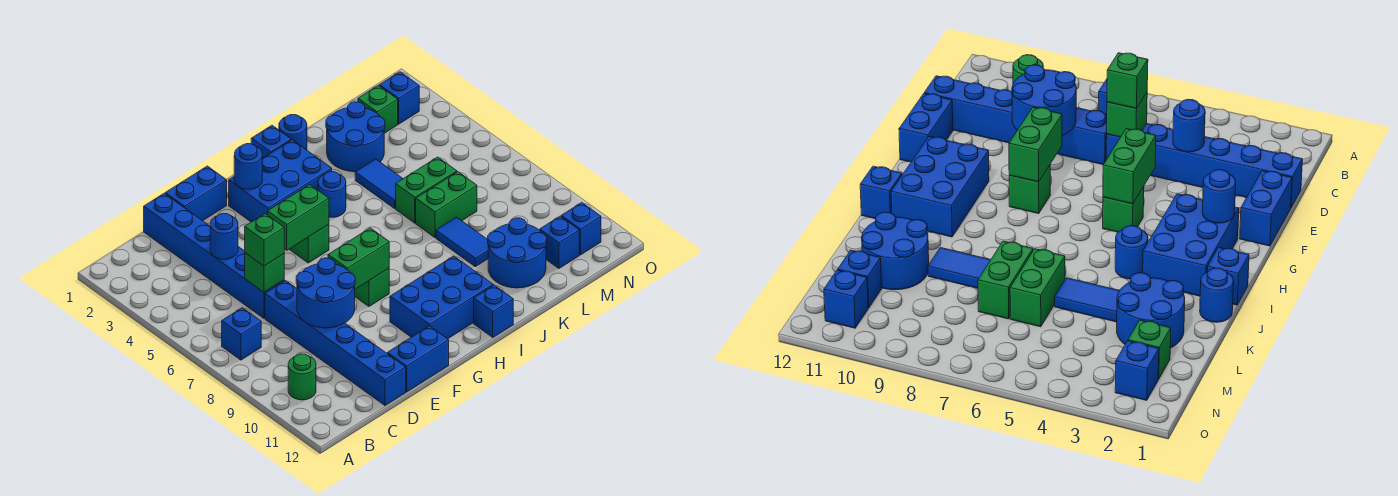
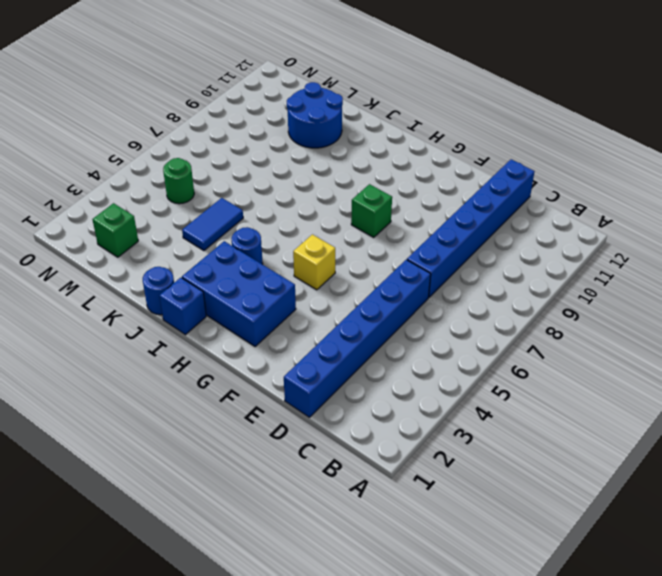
yellow brick G5 level 1 -> green brick G5 level 1
green round brick M5 level 1 -> green round brick B10 level 1
none -> blue brick B7 level 1
none -> blue brick E1:F1 level 1
none -> blue brick E12:F12 level 1
none -> blue brick G10:I11 level 1

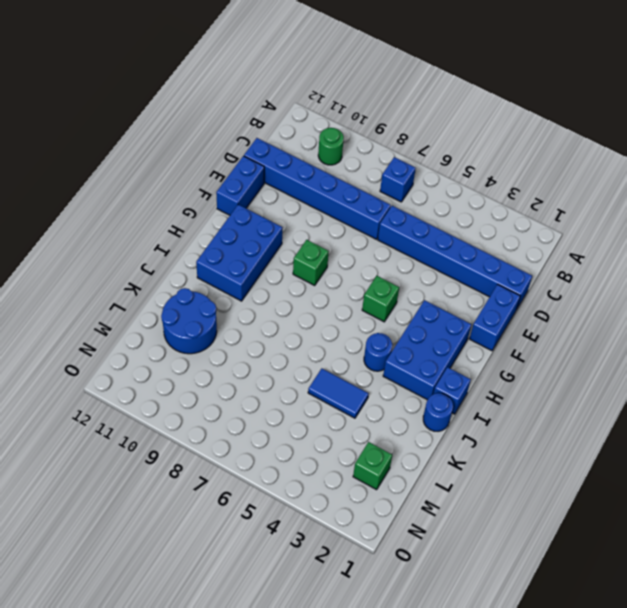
none -> blue brick I12 level 1
none -> blue round brick K2:L3 level 1
none -> green brick K6:L6 level 1
none -> green brick K7:L7 level 1

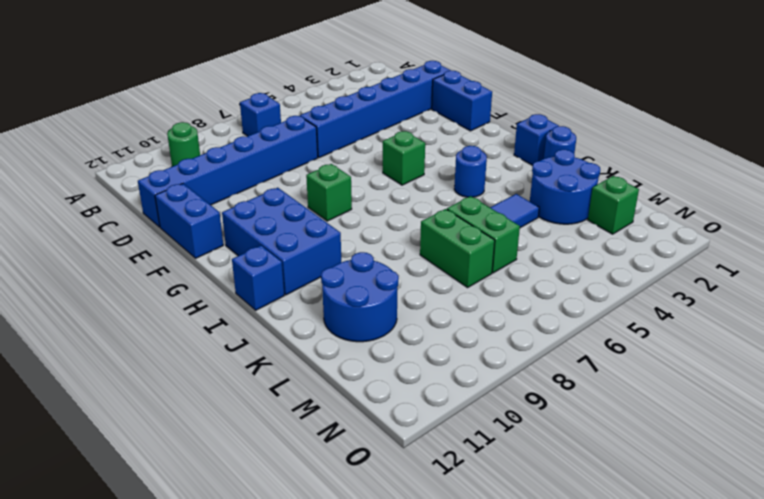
none -> blue brick G2:I3 level 1
none -> blue tile K8:K9 level 1
none -> blue brick M11 level 1
none -> blue brick N2 level 1

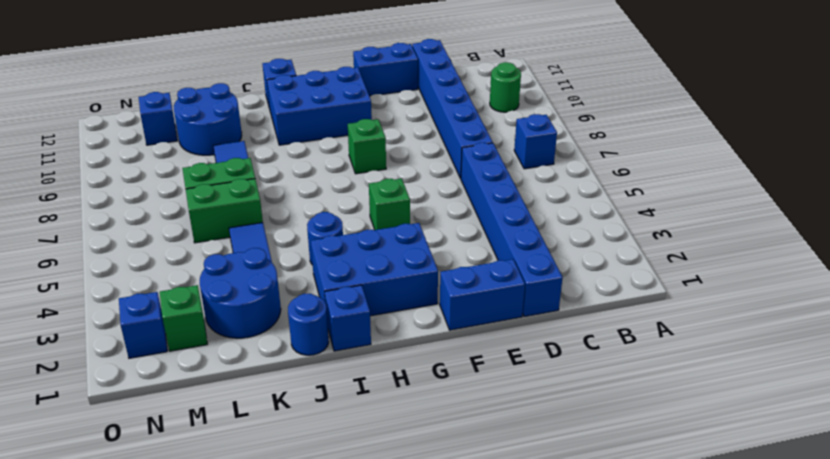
none -> blue brick N11 level 1
none -> blue round brick D4 level 2
none -> green brick D6 level 2
none -> blue round brick D8:E9 level 2

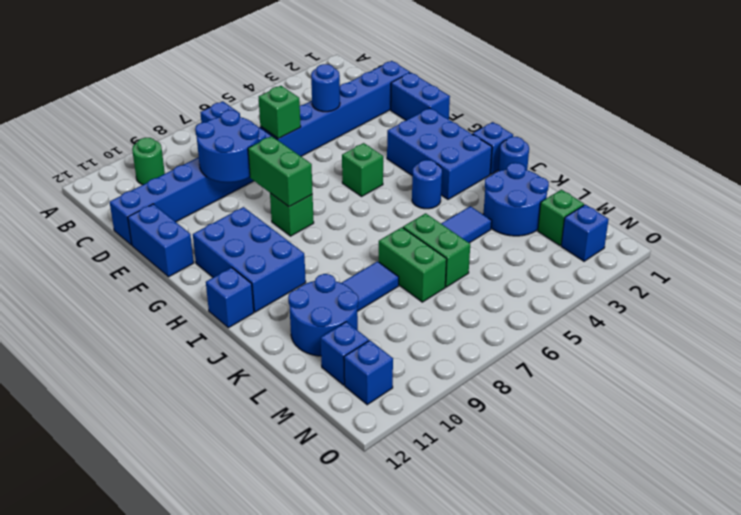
none -> green brick F5:G5 level 2
none -> blue round brick G2 level 2
none -> green brick D6 level 3

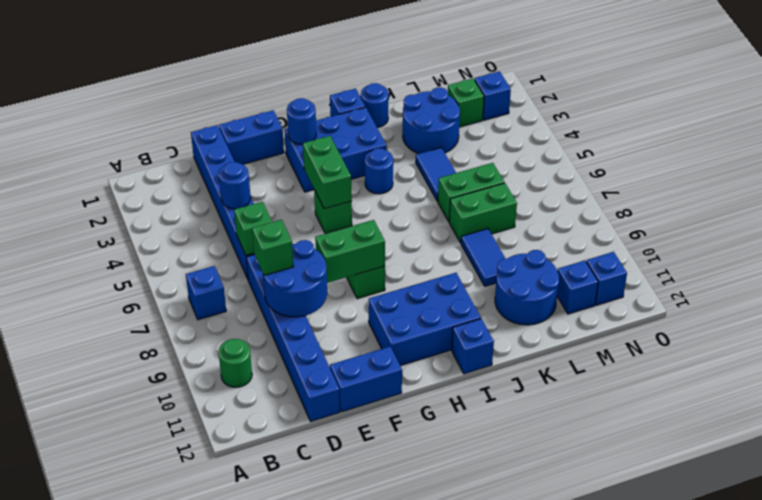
green brick D8 level 3 -> green brick D6 level 3
green brick G4:G5 level 2 -> green brick F5:G5 level 2

